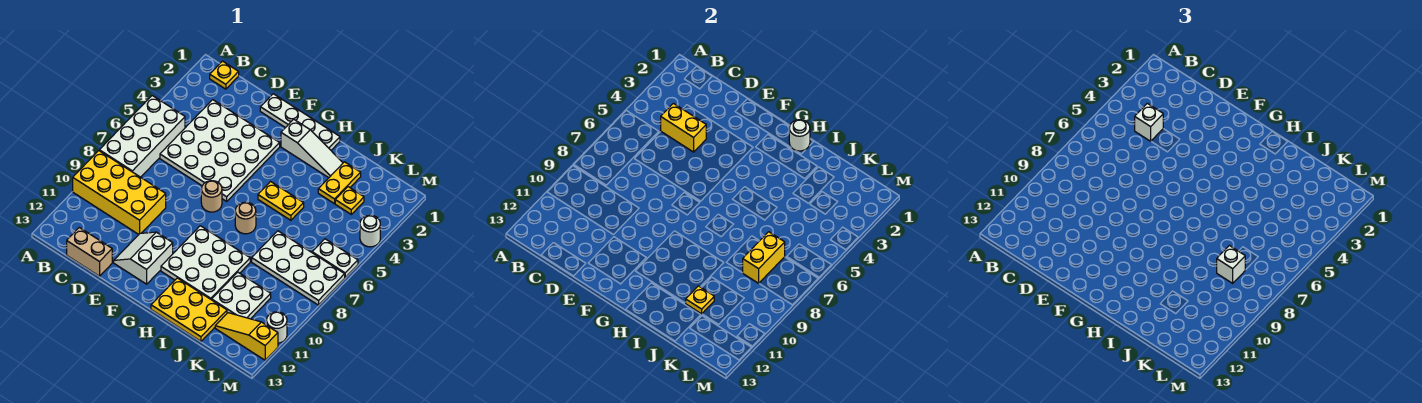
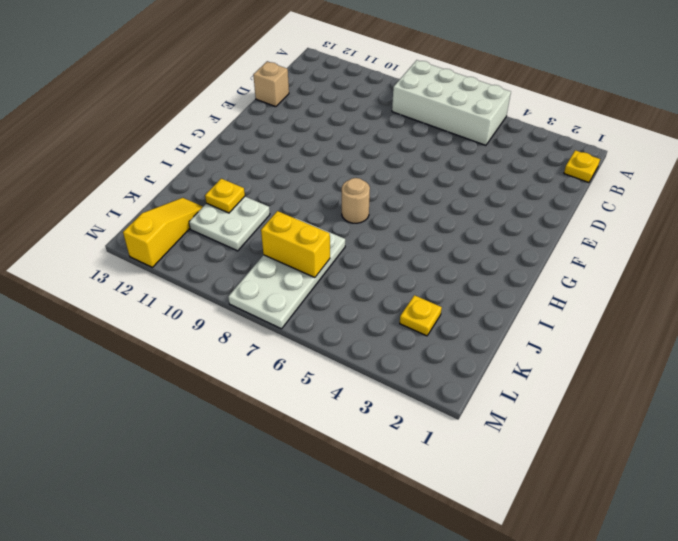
tan brick D13 level 1 -> tan brick C13:D13 level 1
none -> yellow brick A9:D10 level 1
none -> white plate C3:F6 level 1
none -> white plate E1:H1 level 1

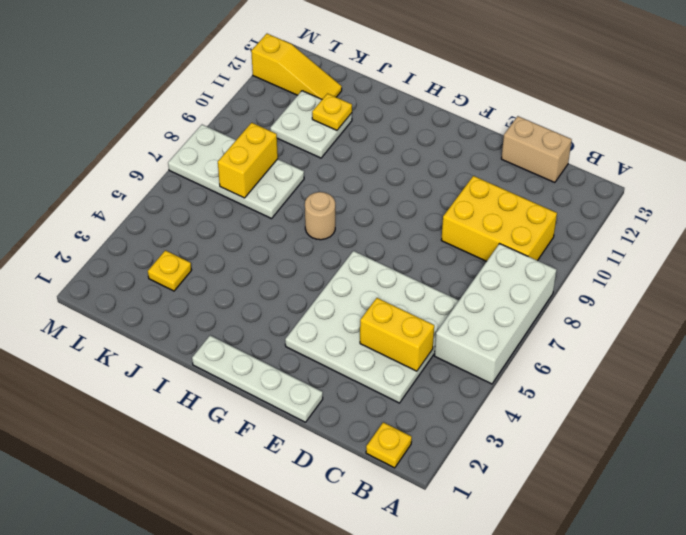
yellow brick B9:D10 level 1 -> yellow brick A9:D10 level 1
none -> white slope E11:F12 level 1 top F
none -> tan round brick F7 level 1
none -> white slope G2:I2 level 1 top G

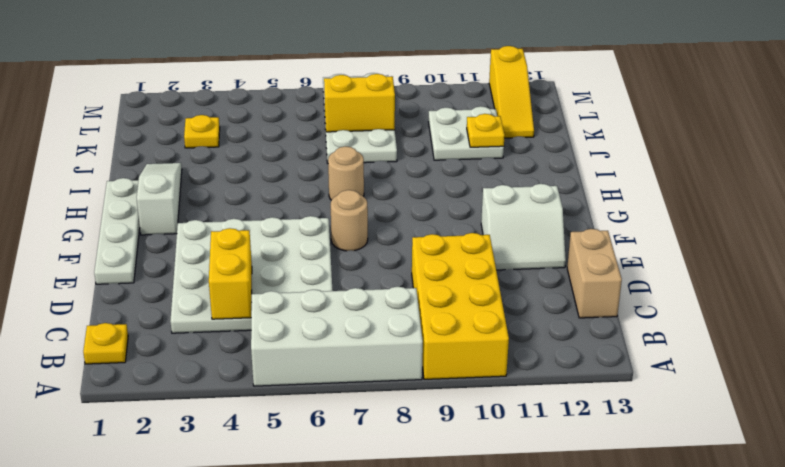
none -> white plate G9:I11 level 1
none -> yellow plate H5:I5 level 1
none -> yellow plate H12:J13 level 1

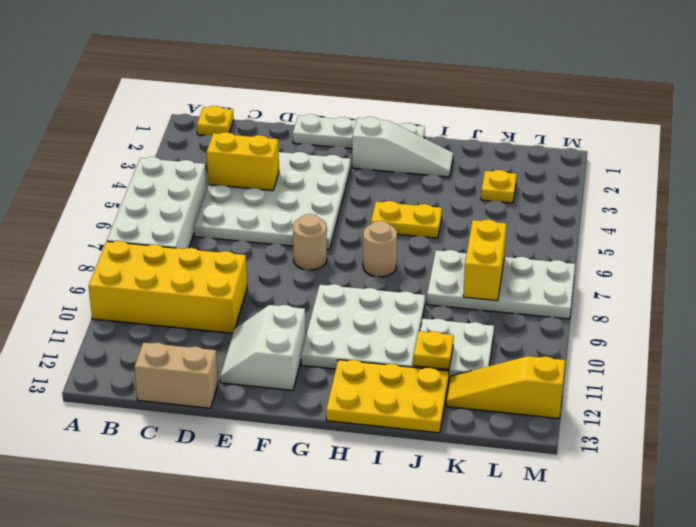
none -> yellow plate J2:J3 level 1
none -> white plate L6:M6 level 1
none -> white round brick M4 level 1

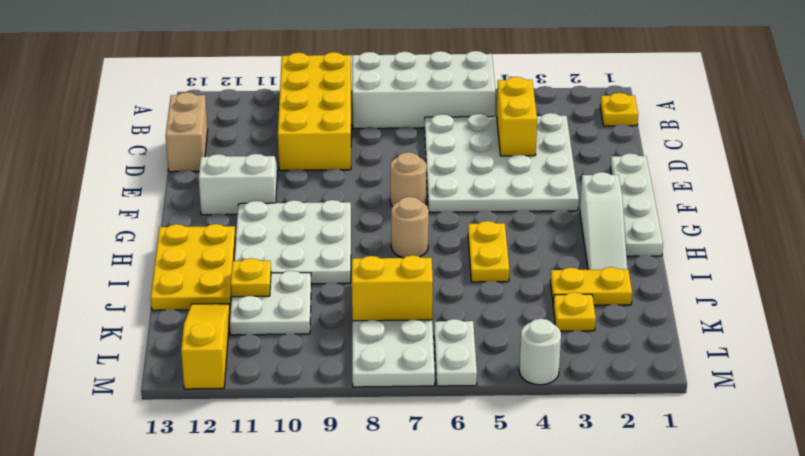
none -> white round brick M11 level 1
none -> white round brick H1 level 2
none -> white brick C4 level 3

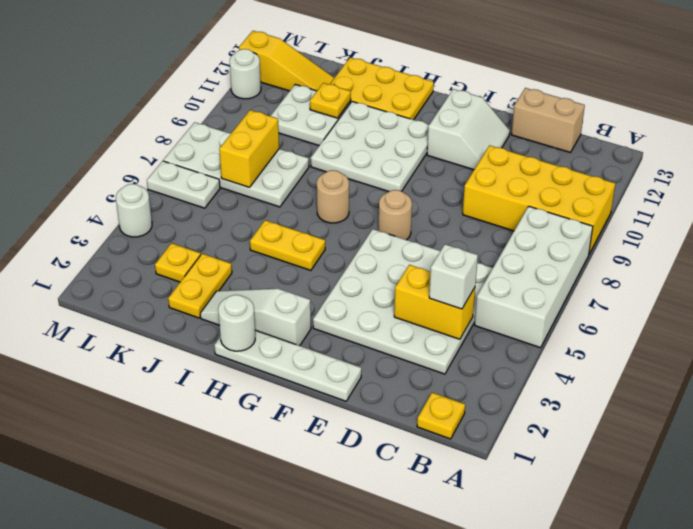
none -> white brick K8 level 3

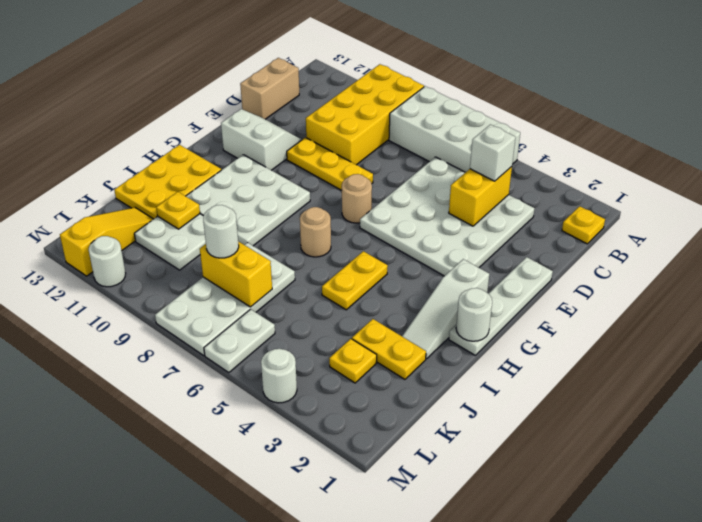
yellow plate E8:E10 level 1 -> none
white round brick K8 level 3 -> white brick K8 level 3

